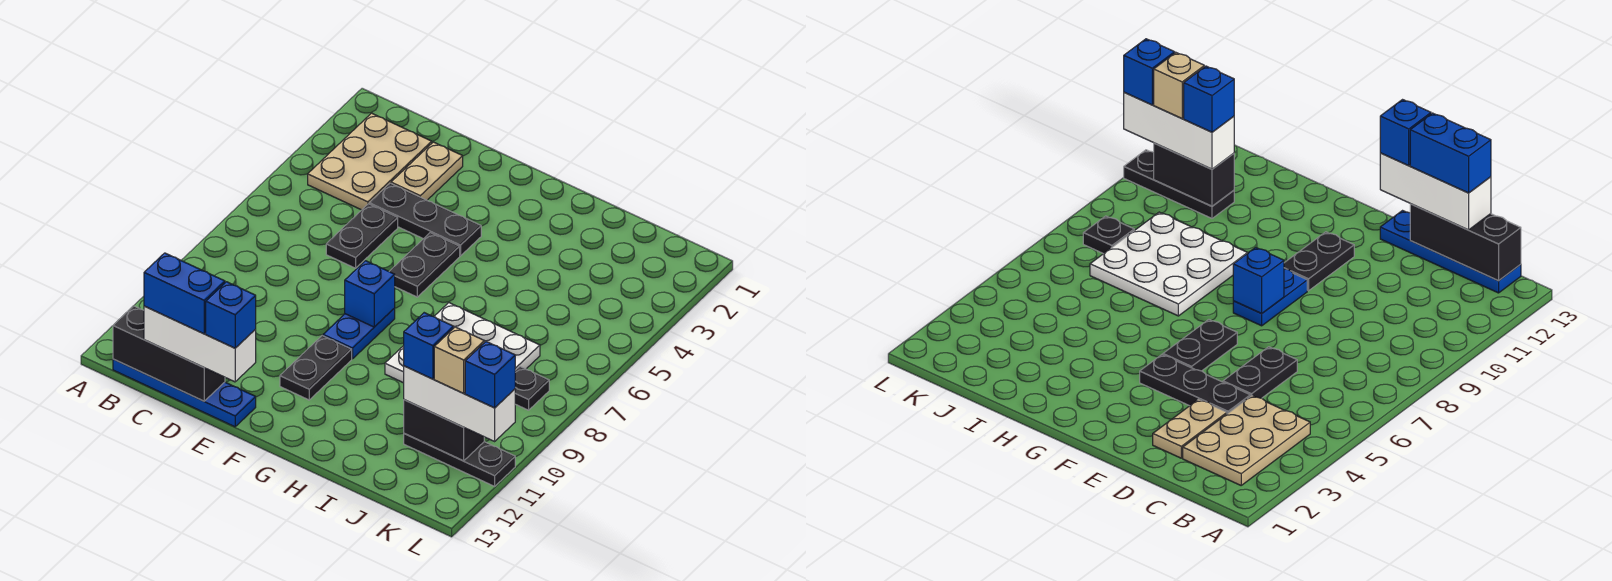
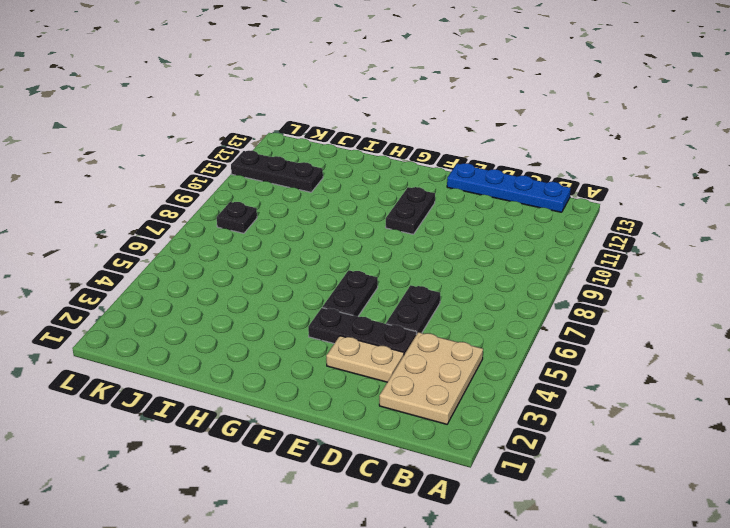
tan plate D3:E3 level 1 -> tan plate D2:D3 level 1
none -> blue plate F8:F9 level 1
none -> white plate H7:J9 level 1
none -> black brick B13:D13 level 2

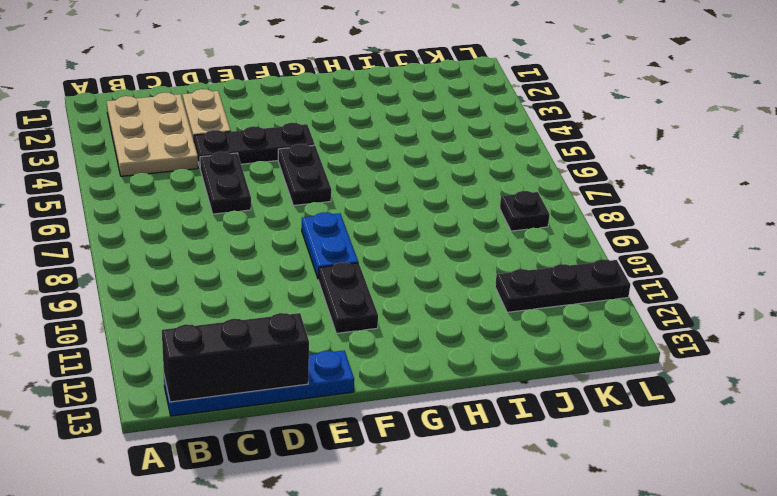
none -> white plate H7:J9 level 1
none -> blue brick F8 level 2
none -> black brick J11:K11 level 2

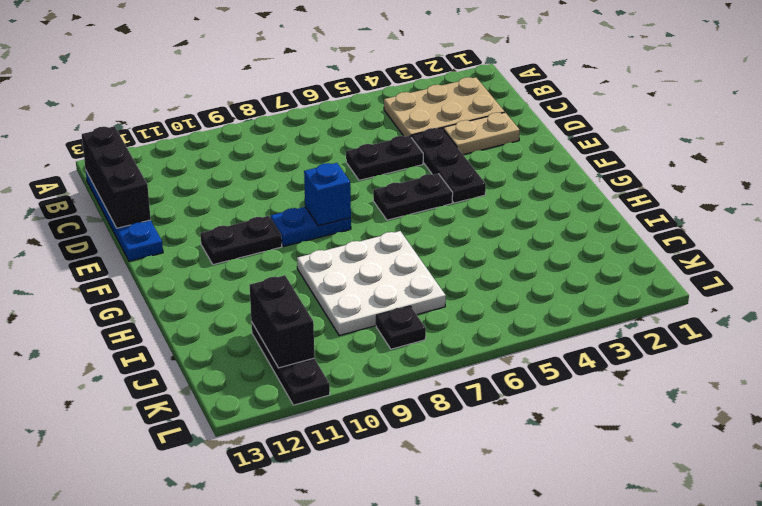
none -> white brick C13:E13 level 3
none -> white brick J11:L11 level 3
none -> blue brick C13:D13 level 4

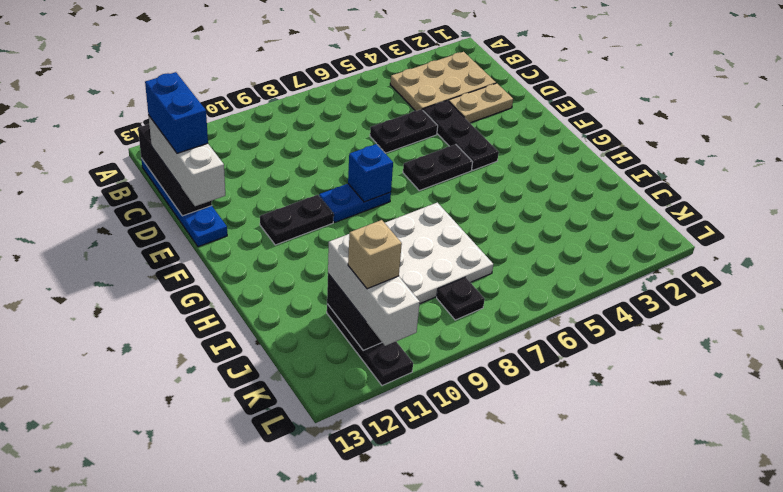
none -> blue brick E13 level 4
none -> blue brick J11 level 4
none -> blue brick L11 level 4

